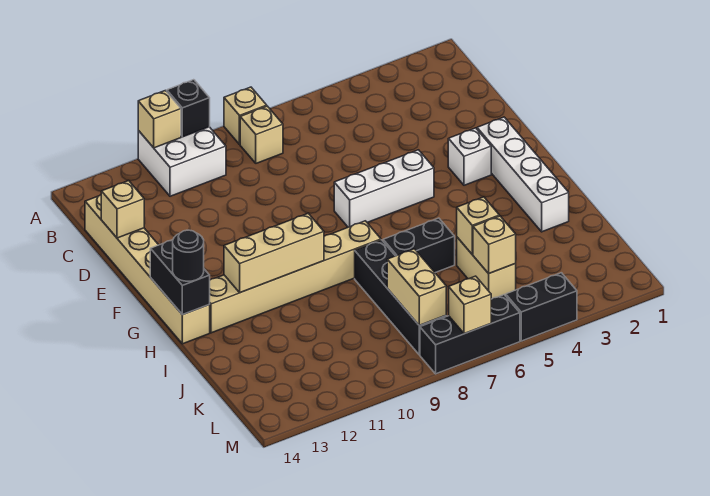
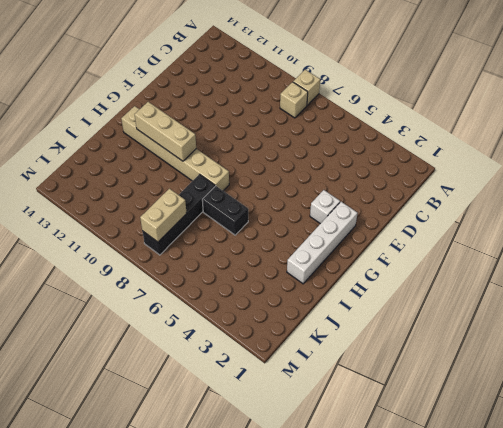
none -> white brick A10:B11 level 1
none -> tan brick C14:H14 level 1
none -> white brick F5:F7 level 1

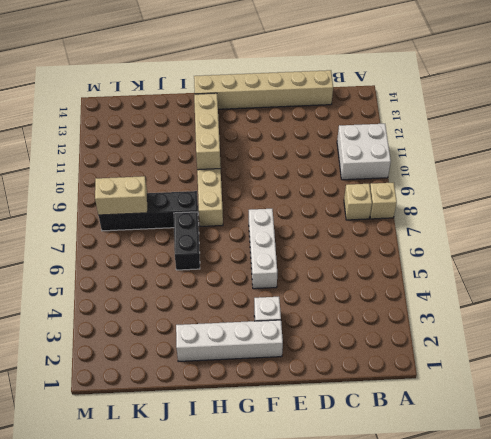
none -> tan brick J5:K5 level 1
none -> black brick M4:M5 level 1
none -> black brick M6:M8 level 1

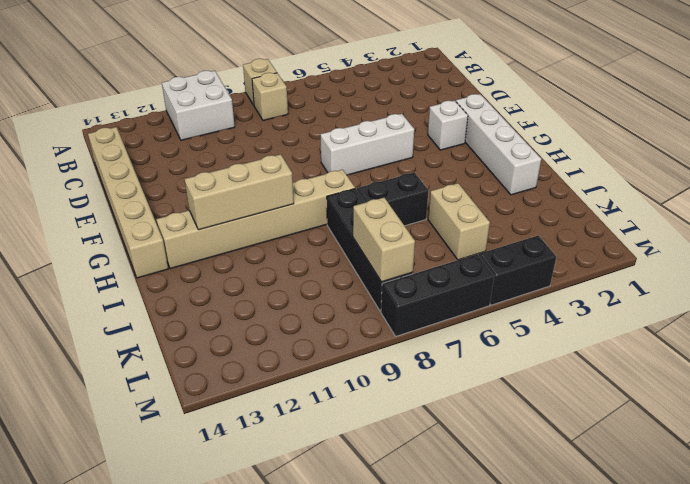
none -> black brick A10 level 2
none -> tan brick A11 level 2
none -> tan brick D14 level 2

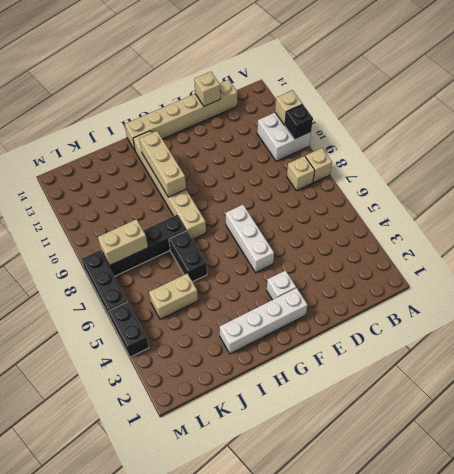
none -> black brick G14:H14 level 2
none -> tan brick J5 level 2
none -> tan brick K5 level 2

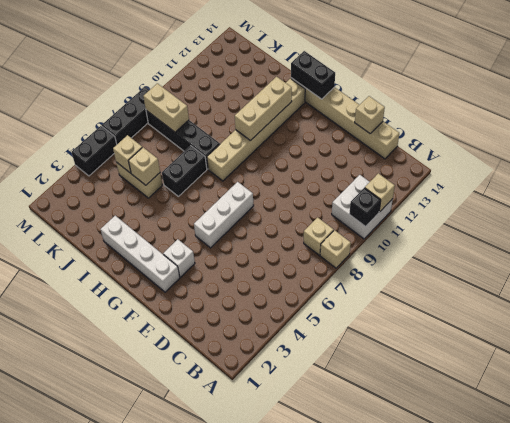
none -> tan brick M7 level 2
none -> black round brick H14 level 3

